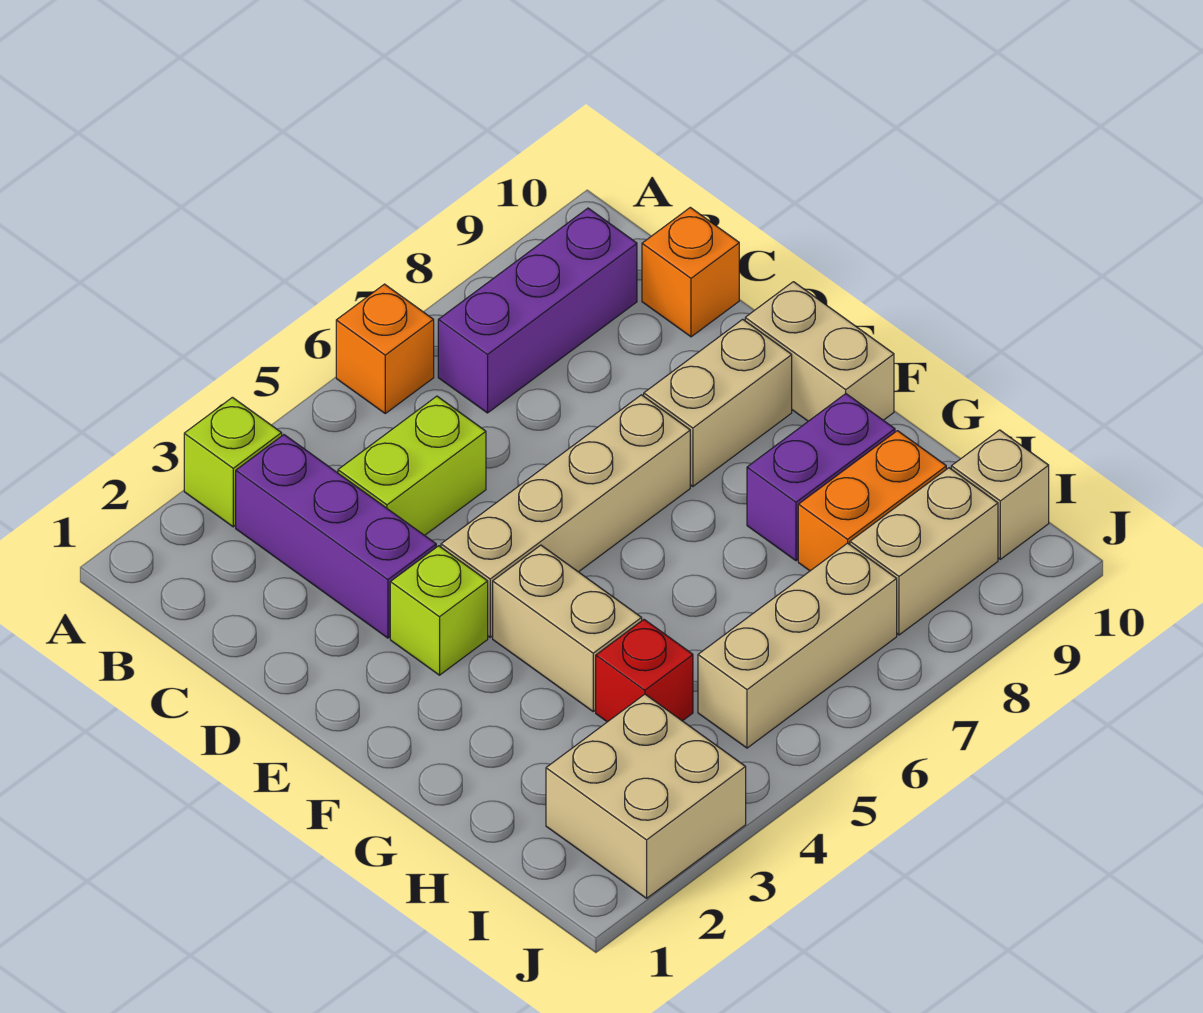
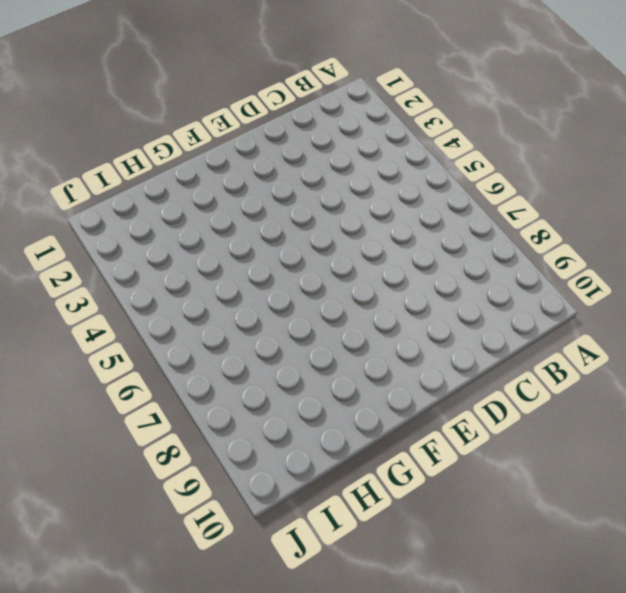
none -> lime brick A3 level 1
none -> orange brick A6 level 1
none -> purple brick B3:D3 level 1

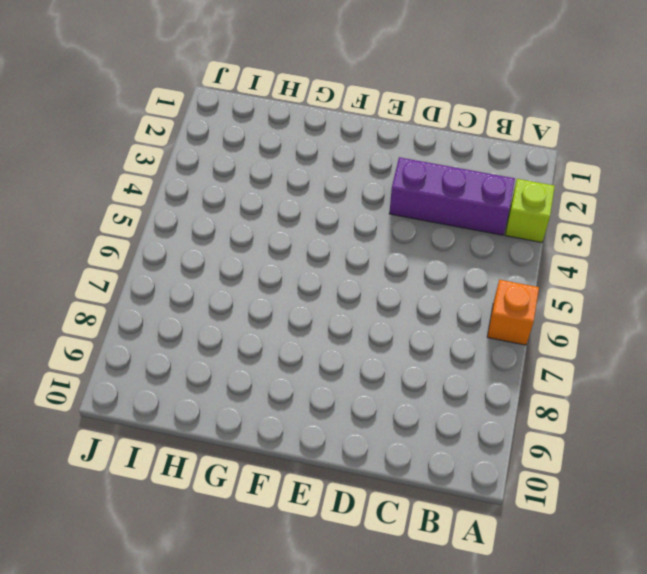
none -> purple brick B7:B9 level 1
none -> lime brick C4:C5 level 1
none -> orange brick C10 level 1

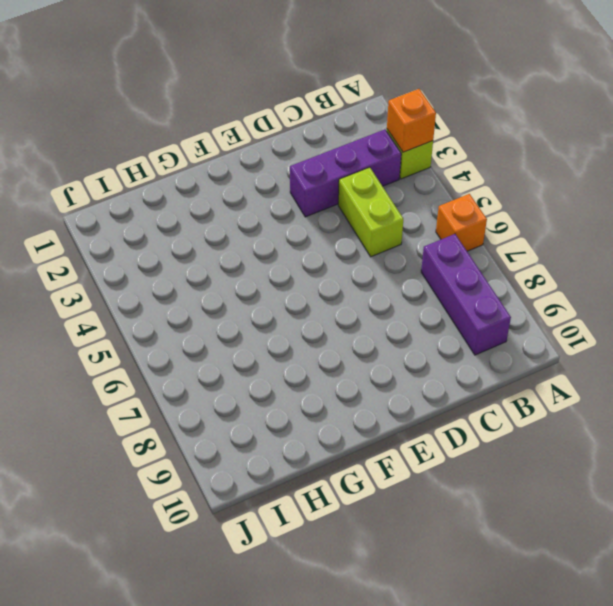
orange brick A3 level 2 -> orange brick C10 level 1
none -> lime brick E3 level 1
none -> tan brick E4:E7 level 1
none -> tan brick E8:E9 level 1

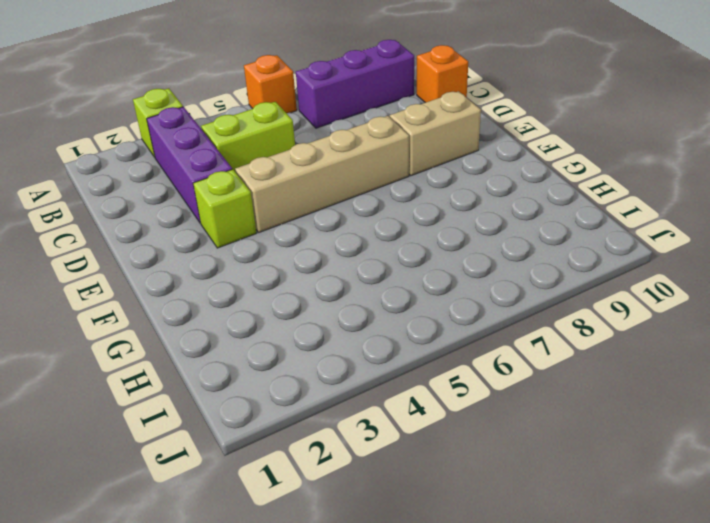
none -> tan brick E10:F10 level 1
none -> tan brick F4:G4 level 1
none -> purple brick G8:G9 level 1

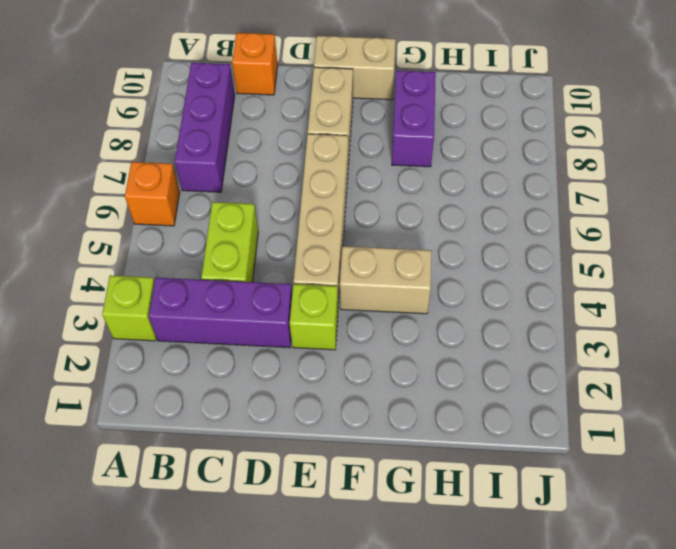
none -> red brick H4 level 1
none -> orange brick H8:H9 level 1
none -> tan brick I2:J3 level 1

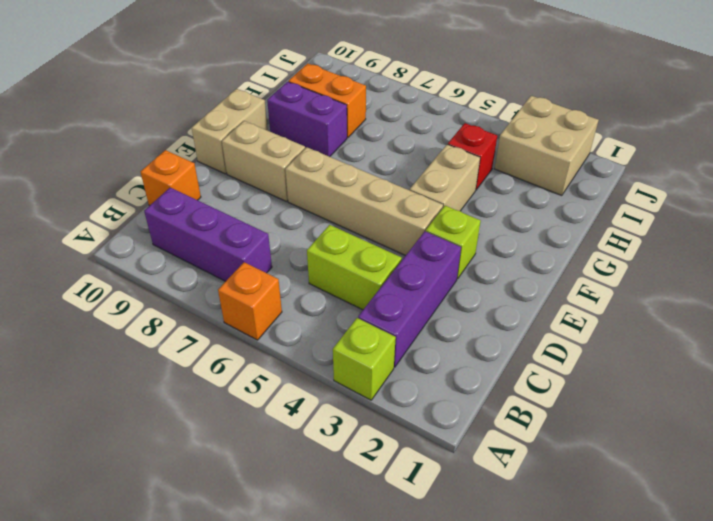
none -> tan brick I5:I7 level 1
none -> tan brick I8:I9 level 1
none -> tan brick I10 level 1

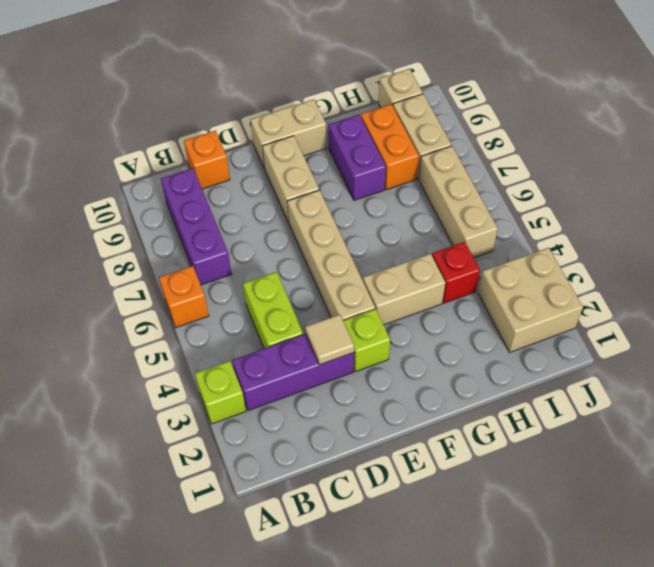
tan tile D3 level 2 -> none

